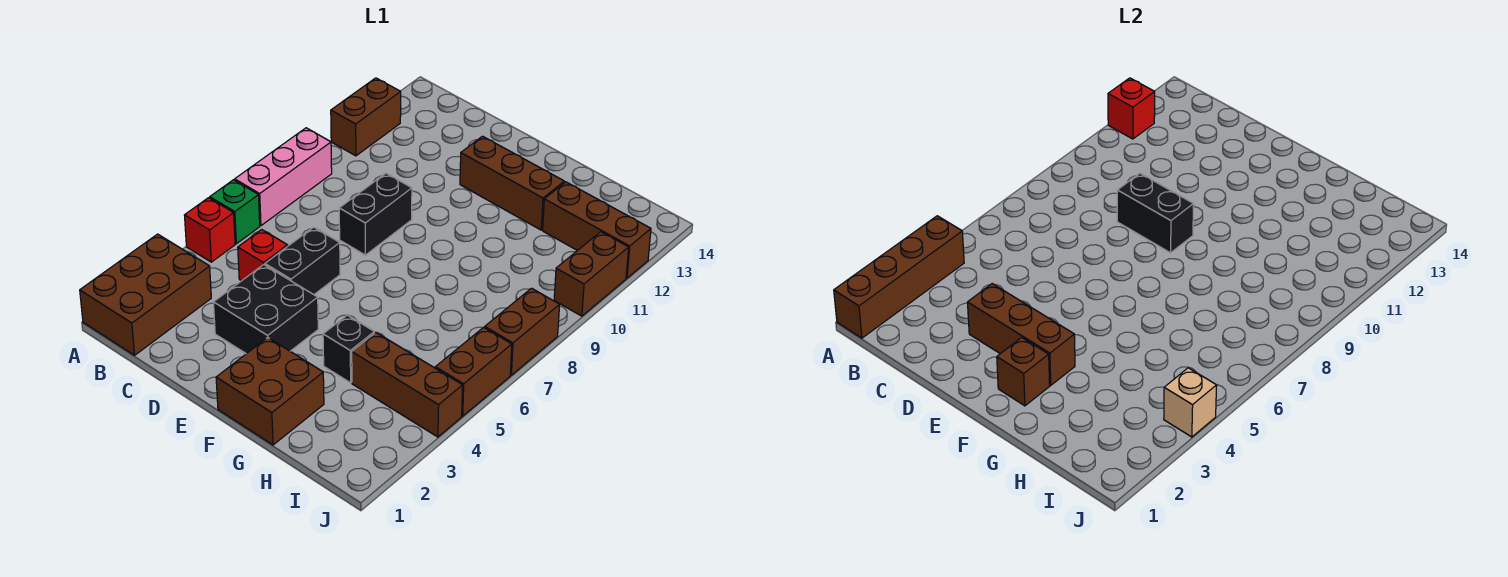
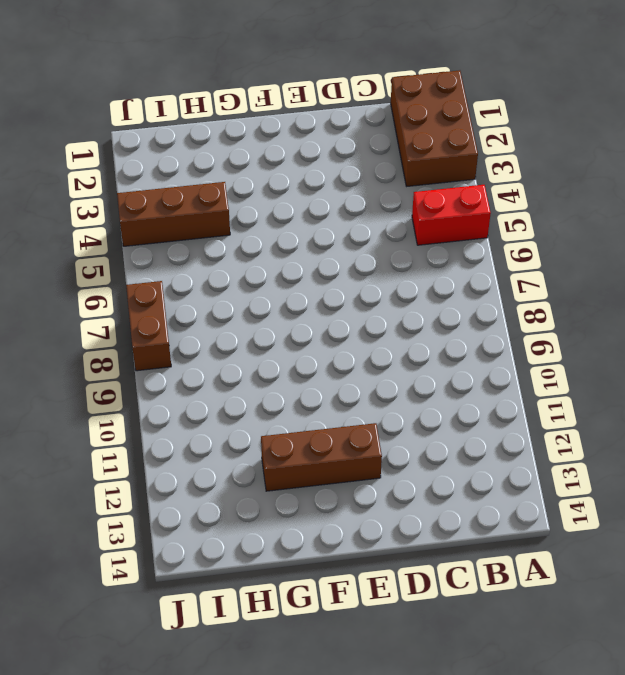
red brick A5:B5 level 1 -> red brick A5 level 1
none -> green brick A6 level 1
none -> pink brick A7:A9 level 1
none -> brown brick A11:A12 level 1

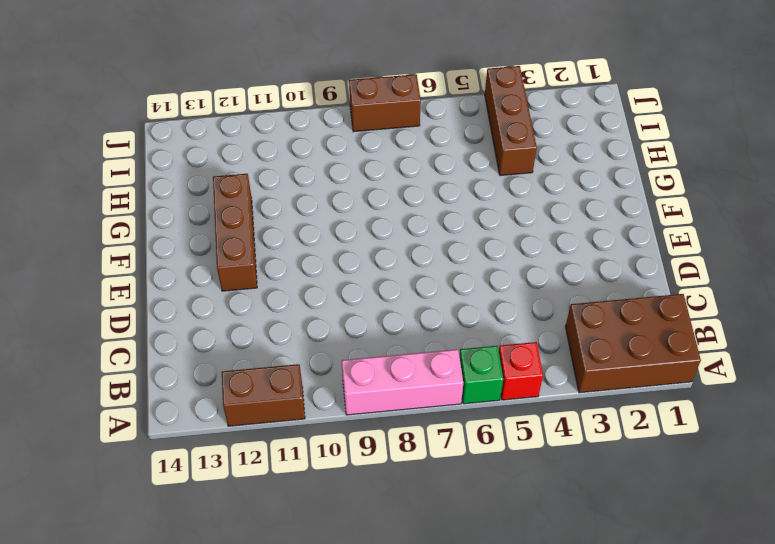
none -> red brick C5 level 1
none -> black brick D3:E4 level 1
none -> black brick D5:D6 level 1

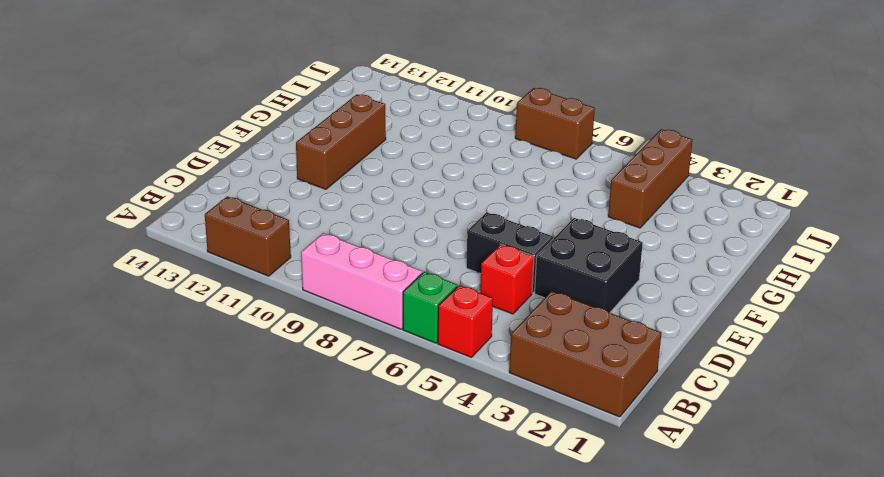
none -> black brick D8:D9 level 1
none -> brown brick F1:G2 level 1
none -> black brick G4 level 1

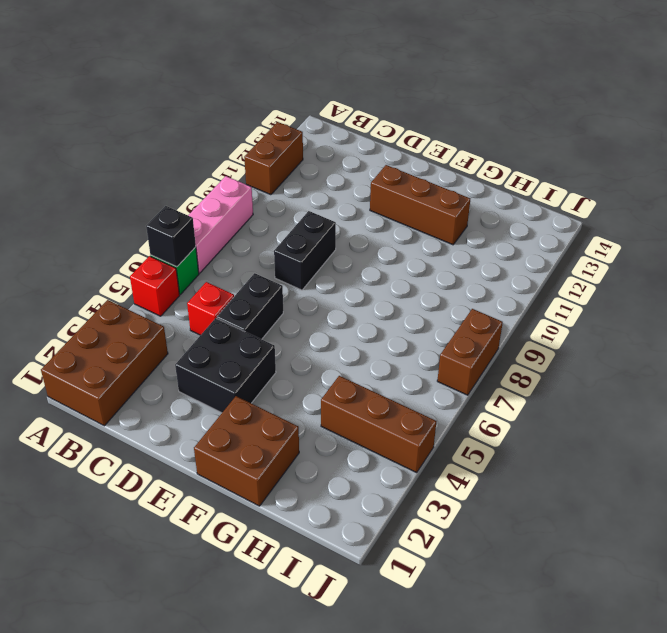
black brick A6 level 2 -> black brick G4 level 1
none -> brown brick H12:J12 level 1
none -> brown brick J5:J6 level 1
none -> brown brick J10:J11 level 1

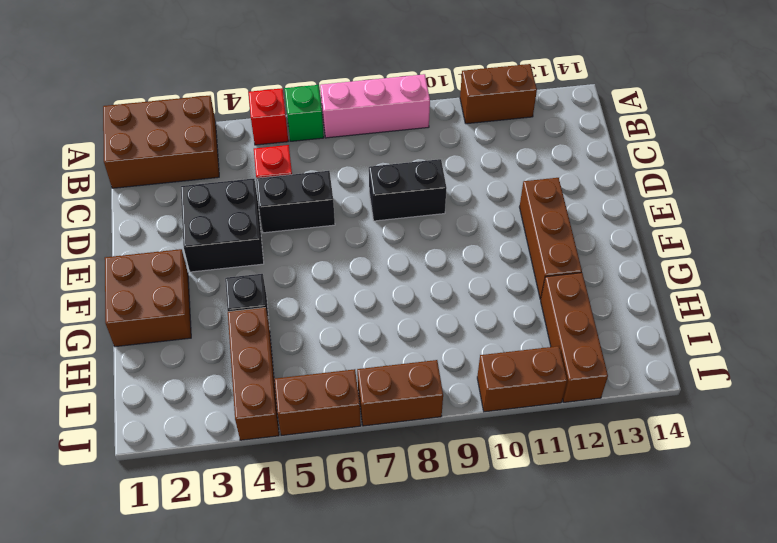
none -> brown brick A1:A4 level 2
none -> red brick A12 level 2
none -> brown brick D3:F3 level 2

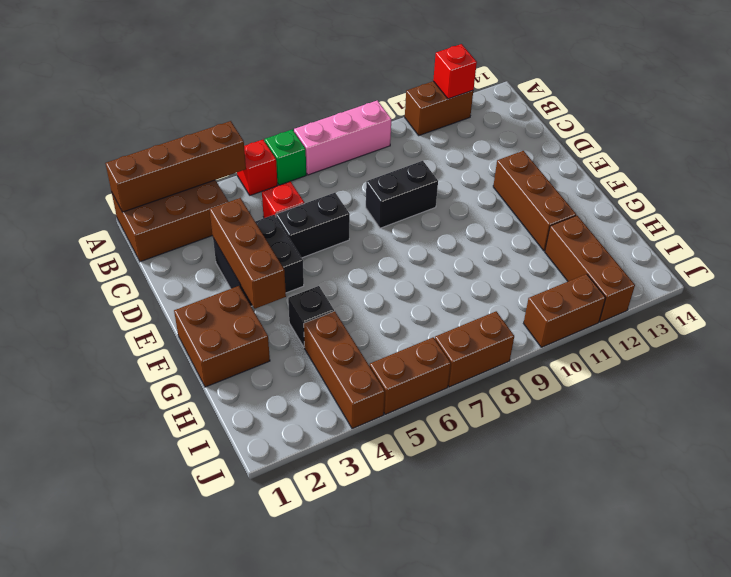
none -> black brick D9:E9 level 2
none -> brown brick F2 level 2
none -> tan brick J4 level 2

